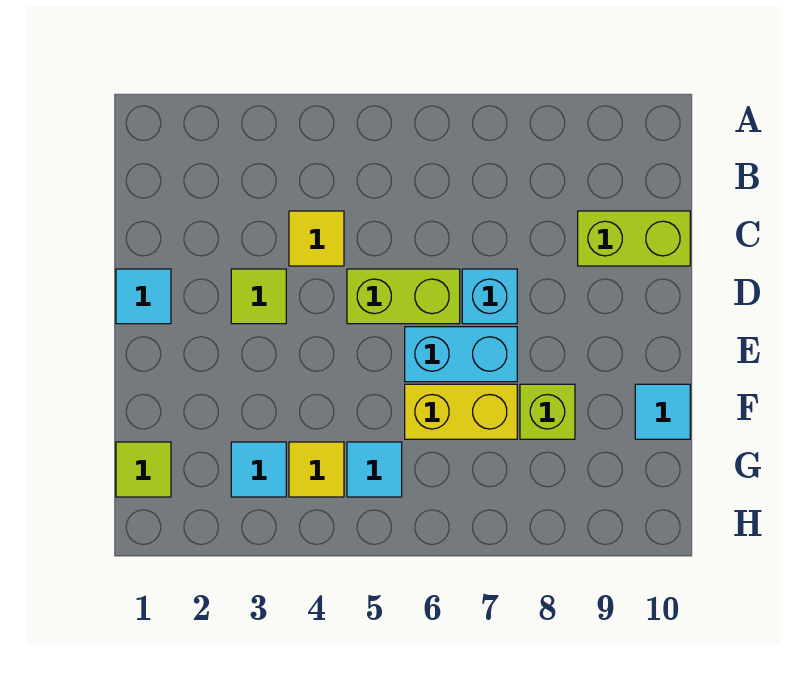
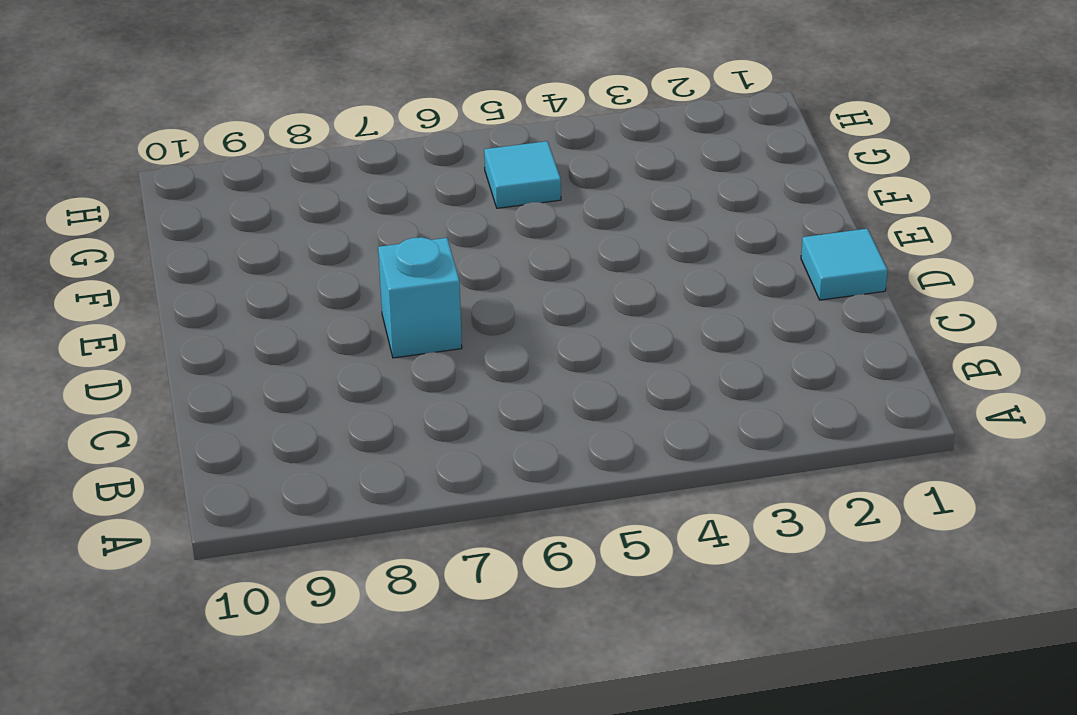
none -> yellow tile C4 level 1
none -> lime brick C9:C10 level 1
none -> lime tile D3 level 1

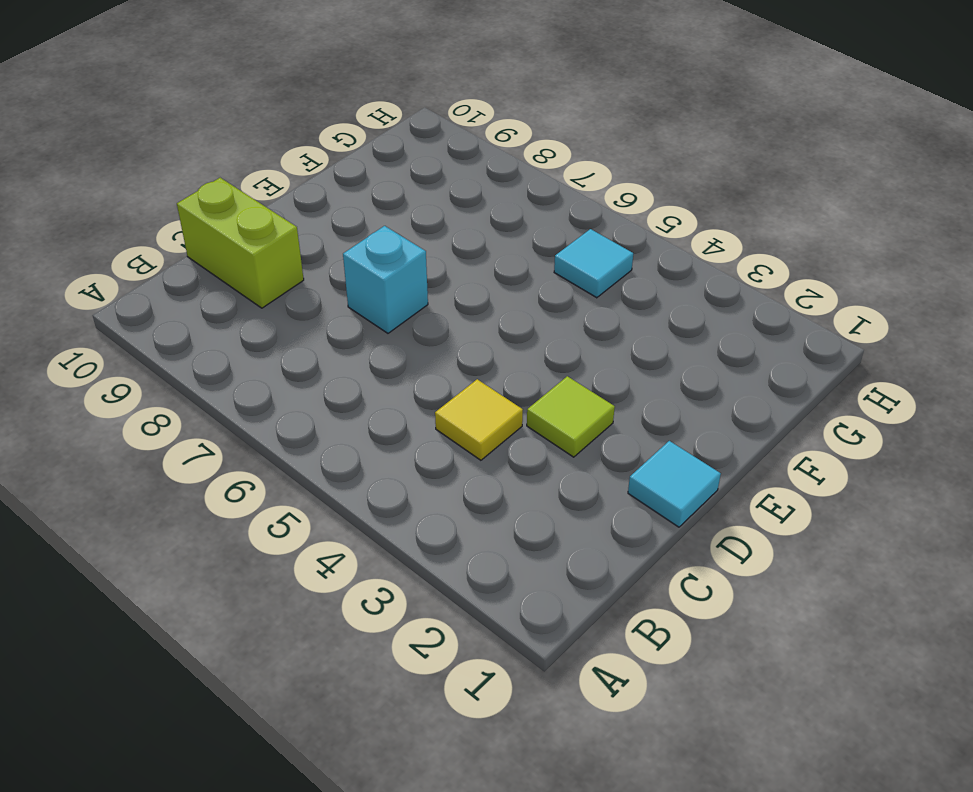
none -> lime brick D5:D6 level 1
none -> cyan brick E6:E7 level 1
none -> yellow brick F6:F7 level 1

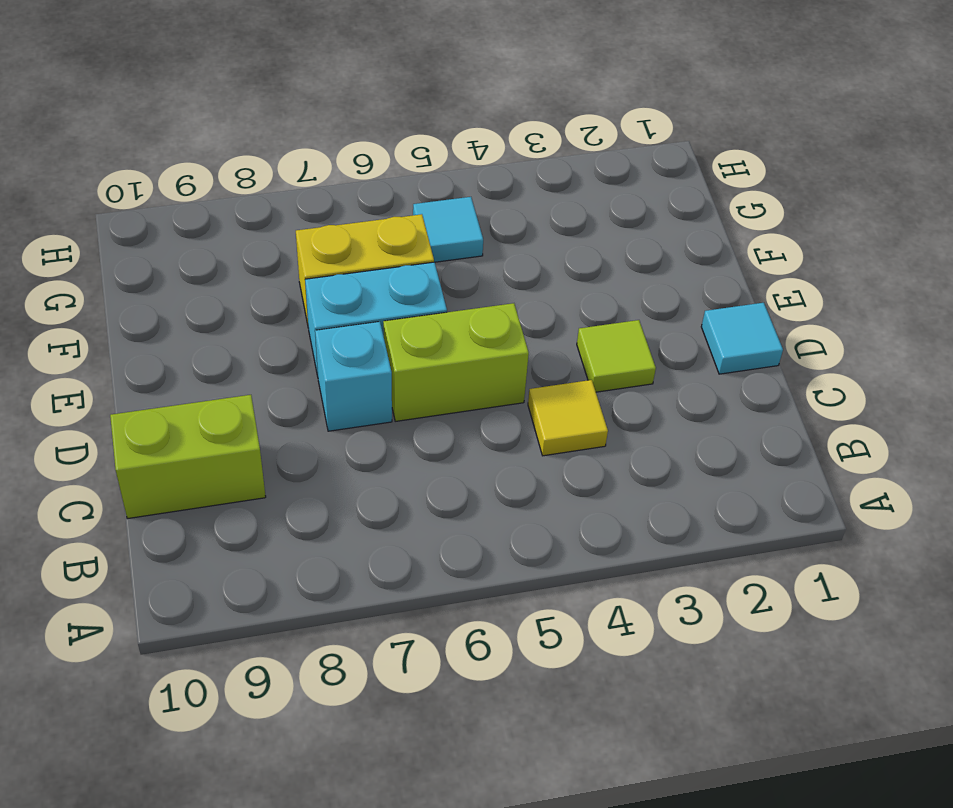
none -> lime brick F8 level 1
none -> cyan tile F10 level 1
none -> lime tile G1 level 1

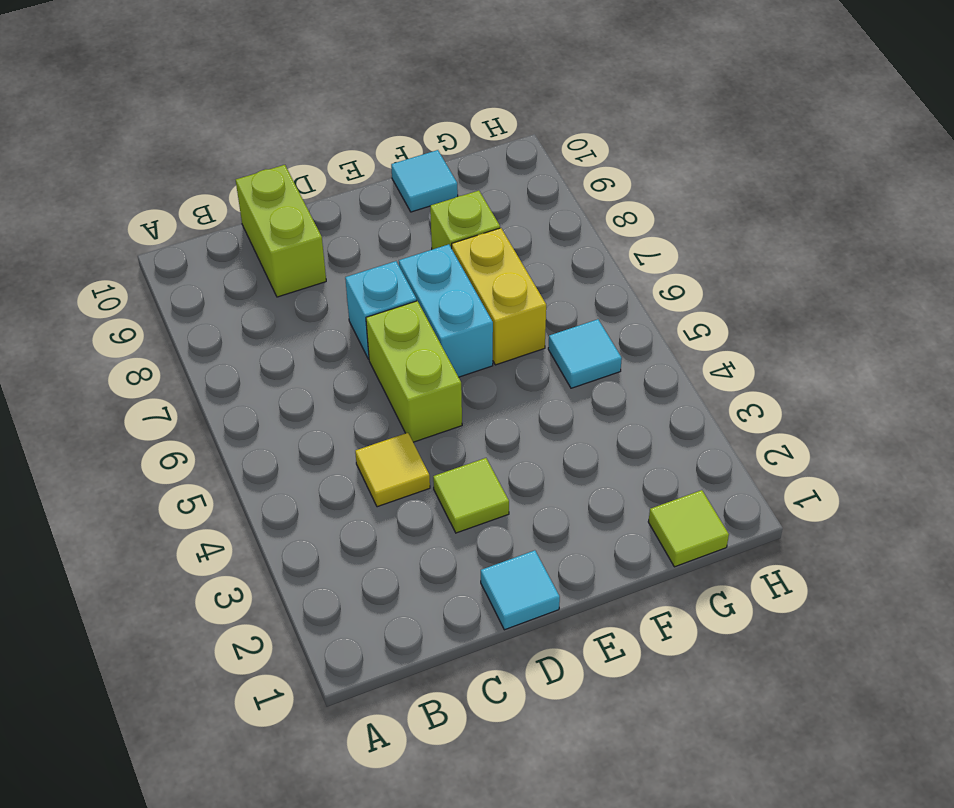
none -> cyan tile G3 level 1
none -> yellow tile G4 level 1

